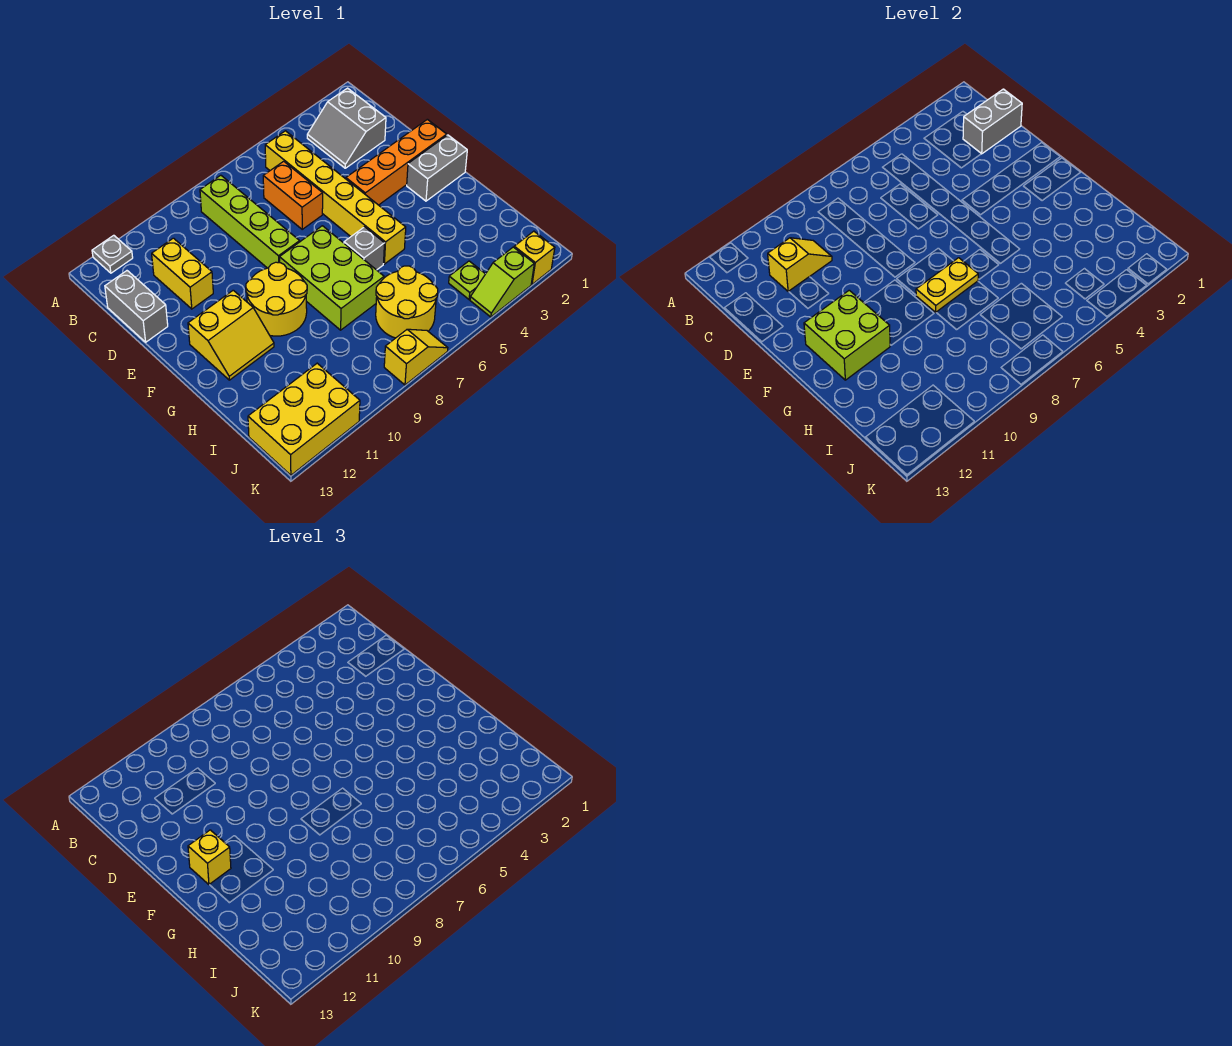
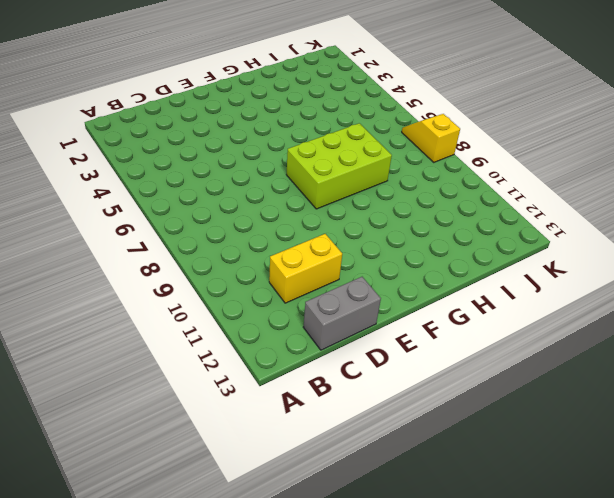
none -> grey plate A12 level 1
none -> grey slope B2:C3 level 1 top 2
none -> yellow brick B5:G5 level 1

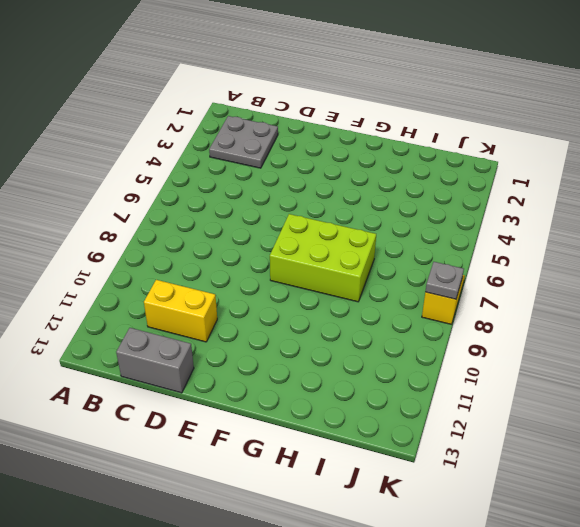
grey plate B2:C3 level 1 -> grey slope B2:C3 level 1 top 2
grey plate K8 level 2 -> grey plate A12 level 1
none -> yellow brick B5:G5 level 1
none -> lime brick B8:E8 level 1
none -> orange brick C6:D6 level 1

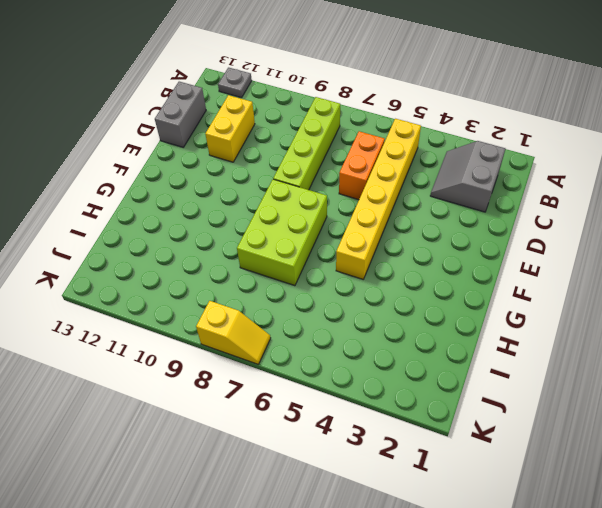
none -> orange brick E1:E4 level 1
none -> grey brick F1:F2 level 1
none -> yellow round brick F9:G10 level 1

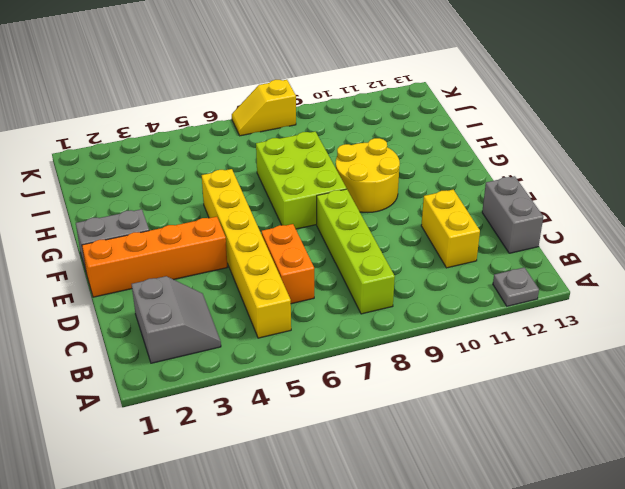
none -> yellow slope F11:G12 level 1 top F
none -> grey brick G6 level 1
none -> yellow round brick I6:J7 level 1

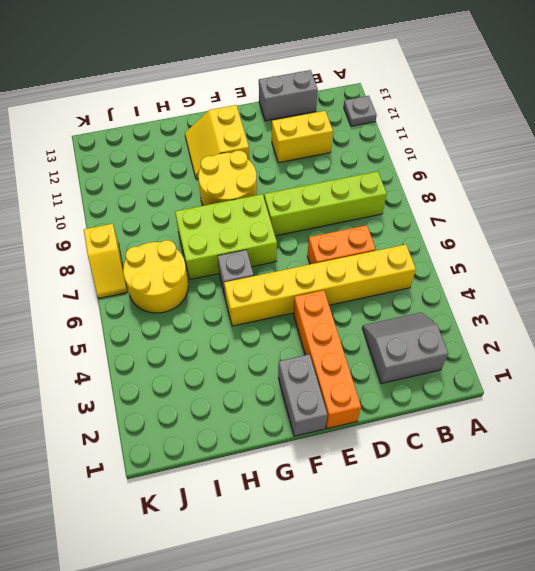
none -> lime plate J4 level 1
none -> yellow brick J11:K13 level 1
none -> yellow brick K2 level 1

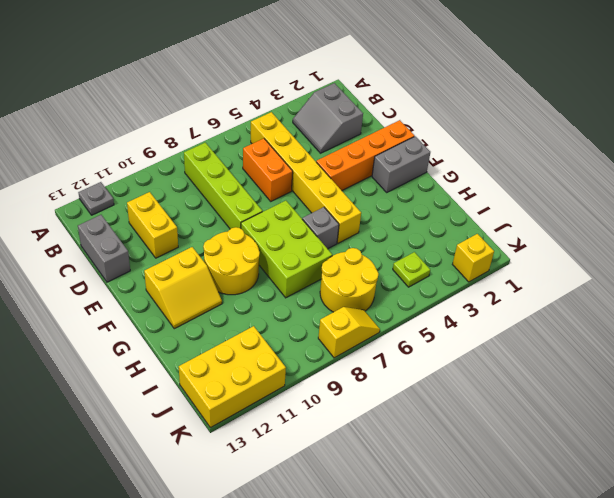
none -> lime slope K3:K4 level 1 top 3
none -> grey brick C1:C2 level 2
none -> yellow slope C10:C11 level 2 top 11

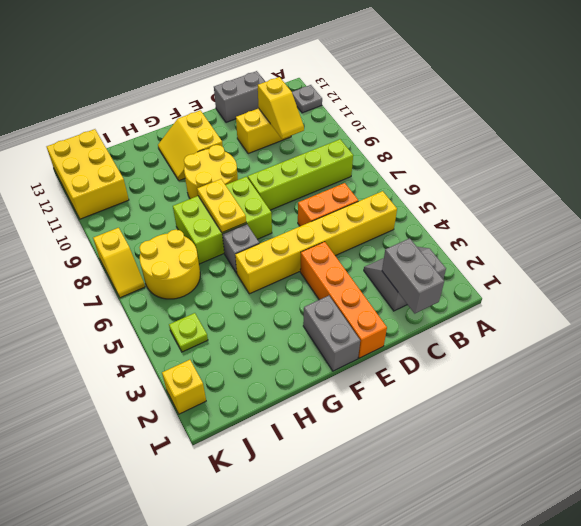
none -> lime slope K3:K4 level 1 top 3
none -> lime brick F11:G12 level 2
none -> yellow brick F12 level 3

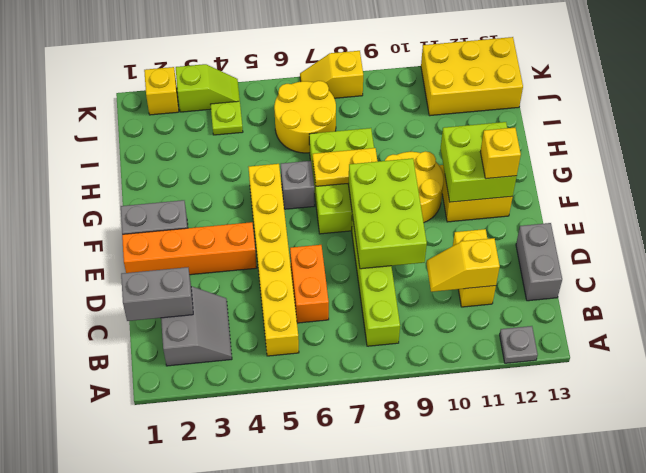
lime brick D8:F9 level 2 -> none

